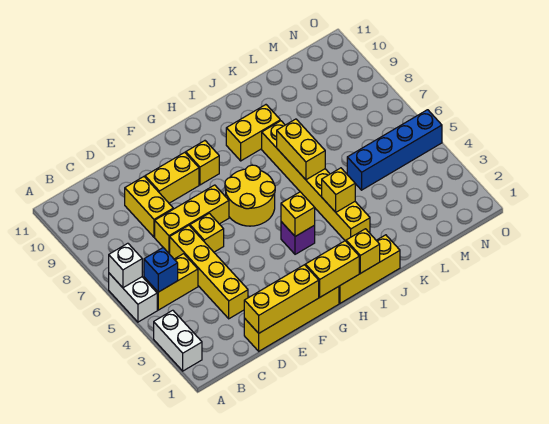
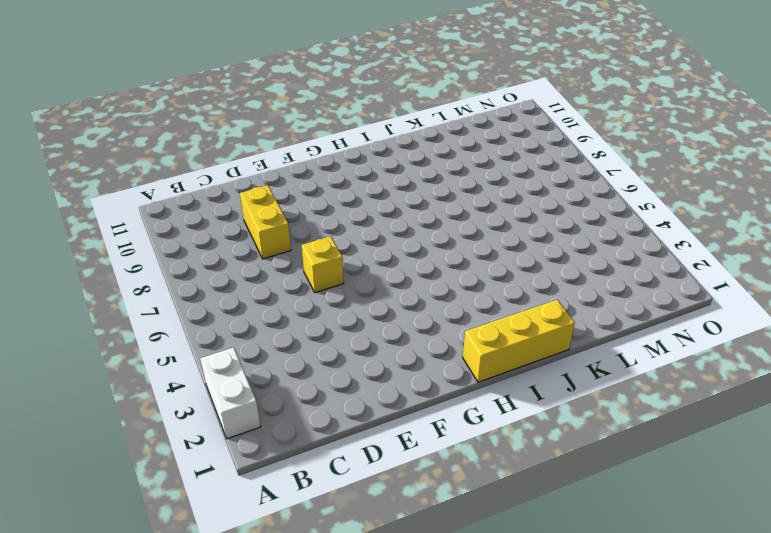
none -> white brick A5:A6 level 1
none -> yellow brick B5:C5 level 1
none -> yellow brick D1:G1 level 1

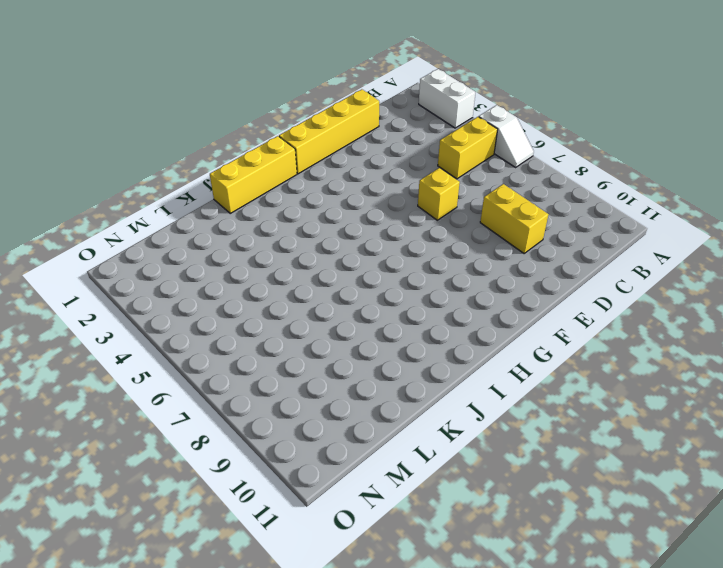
white slope A5:A6 level 1 top 5 -> white brick A5:A6 level 1
none -> yellow brick D3:D6 level 1
none -> yellow brick D7:F7 level 1
none -> yellow brick E9:F9 level 1

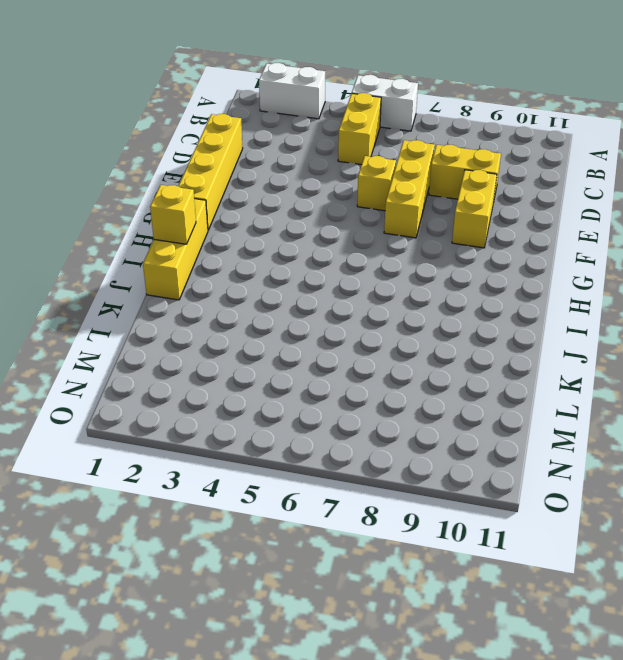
none -> yellow brick D3:D6 level 1
none -> yellow round brick G6:H7 level 1
none -> yellow brick G9 level 1

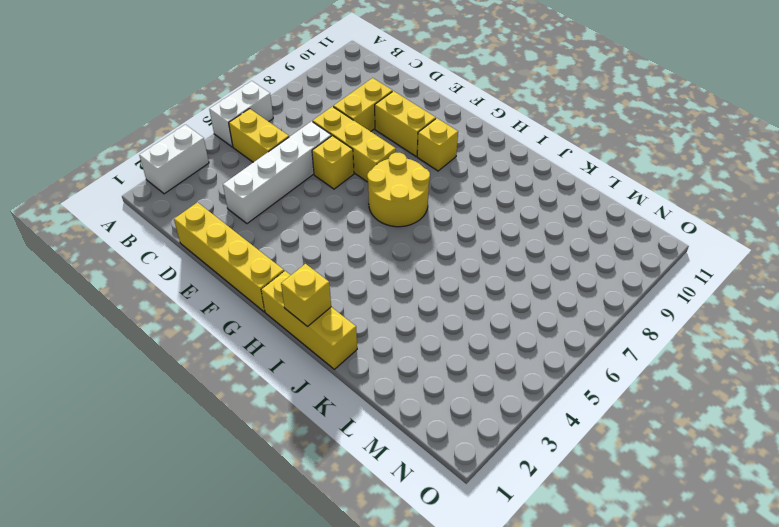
white brick D3:D6 level 1 -> yellow brick D3:D6 level 1
none -> purple brick H4 level 1
none -> yellow brick I9:J9 level 1
none -> yellow brick J3:J8 level 1

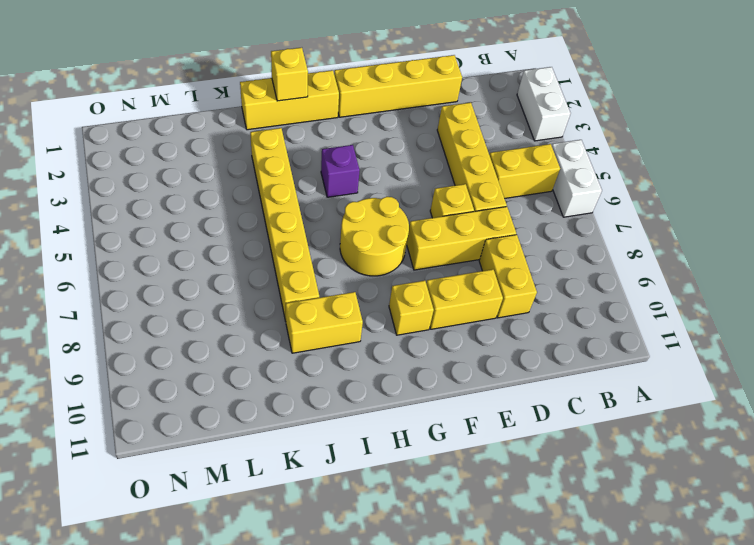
none -> blue brick L5:O5 level 1
none -> white brick A6 level 2
none -> blue brick B5 level 2

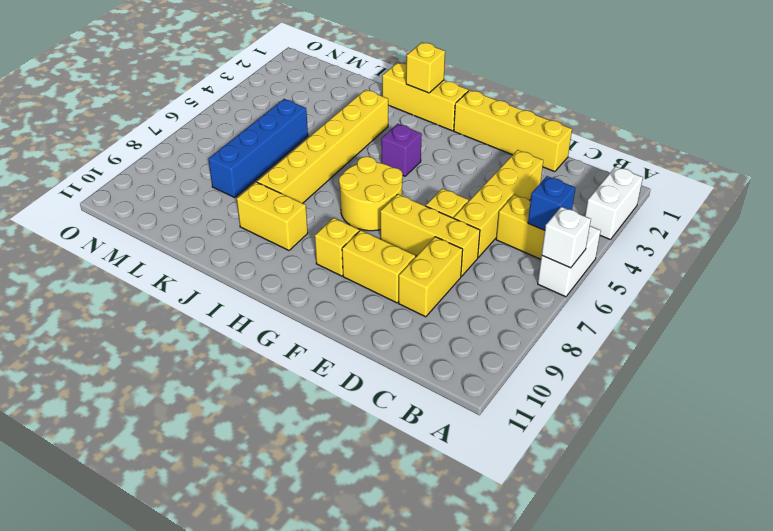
blue brick L5:L8 level 1 -> blue brick L5:O5 level 1
none -> yellow brick D1:F1 level 2
none -> yellow brick G1:H1 level 2
none -> yellow brick H4 level 2

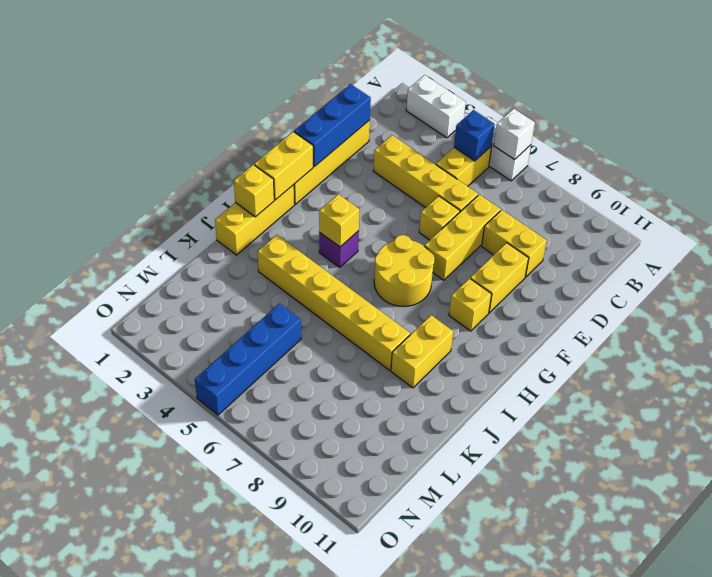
blue brick D1:F1 level 2 -> yellow brick D1:F1 level 2
none -> yellow brick J4 level 2
none -> yellow brick J6:J7 level 2

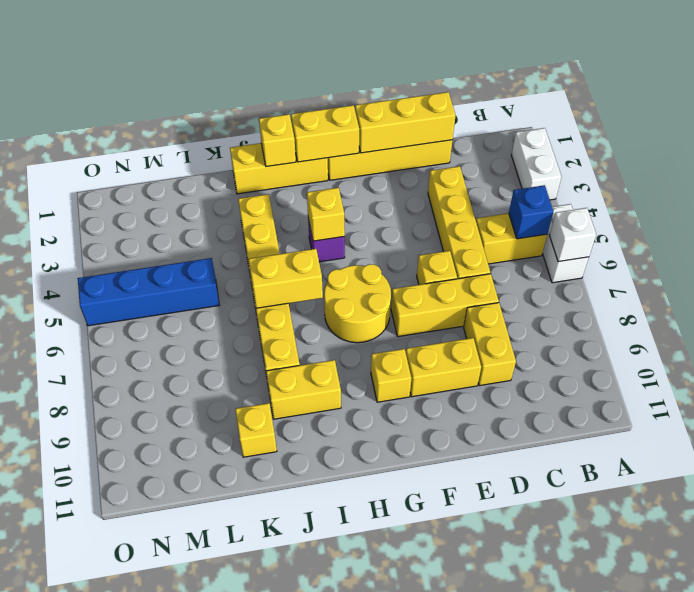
yellow brick I6:J6 level 2 -> yellow brick J6:J7 level 2
yellow brick K10 level 1 -> yellow brick J4 level 2

